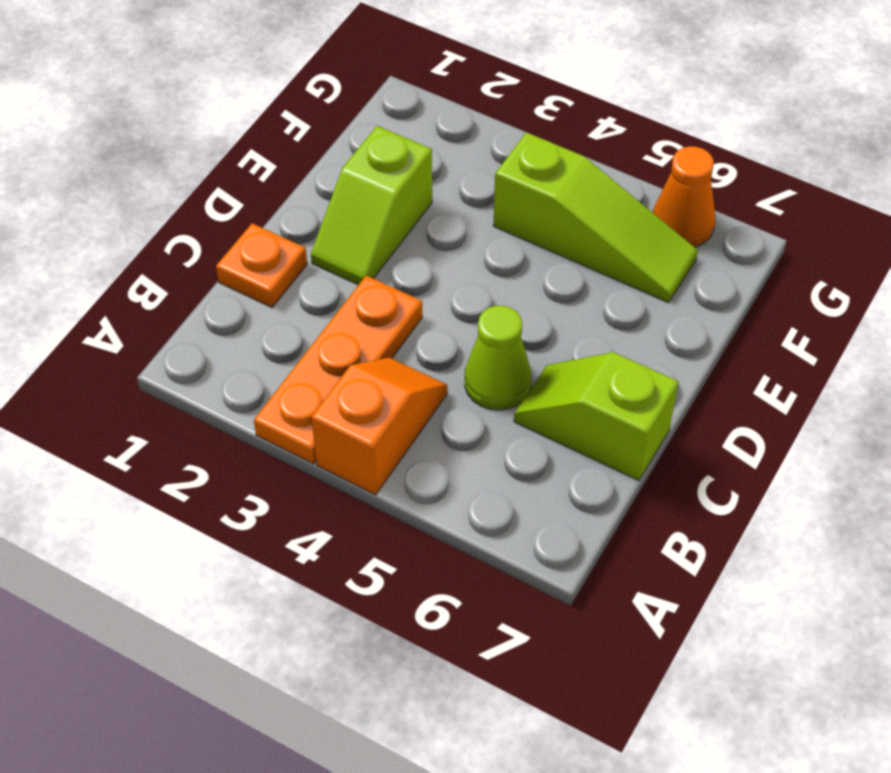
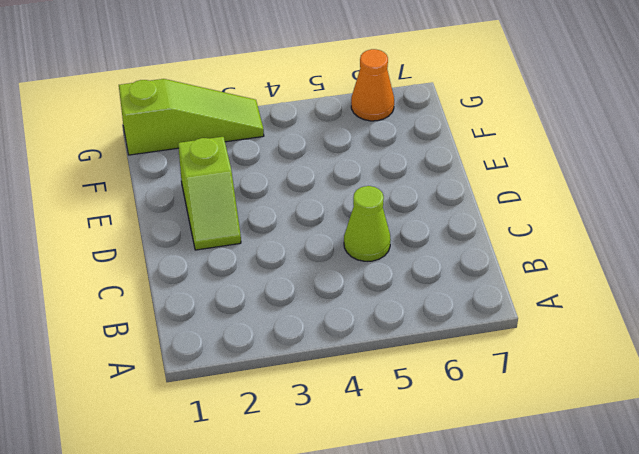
lime slope G1:G3 level 1 top 1 -> lime slope F4:F6 level 1 top 4
none -> orange plate A3:C3 level 1
none -> orange slope A4:B4 level 1 top A

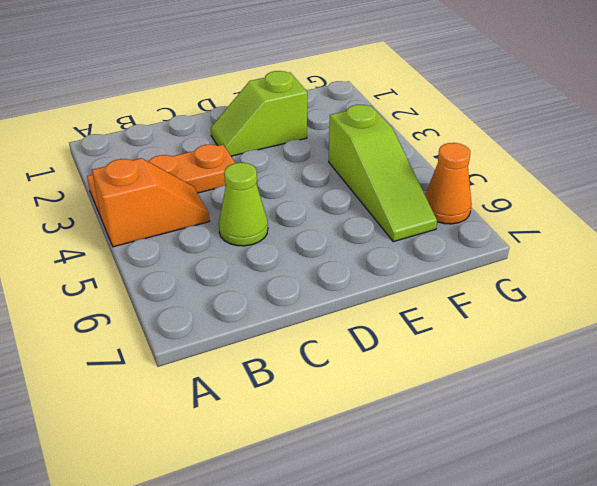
none -> orange plate C1 level 1
none -> lime slope C6:C7 level 1 top 7

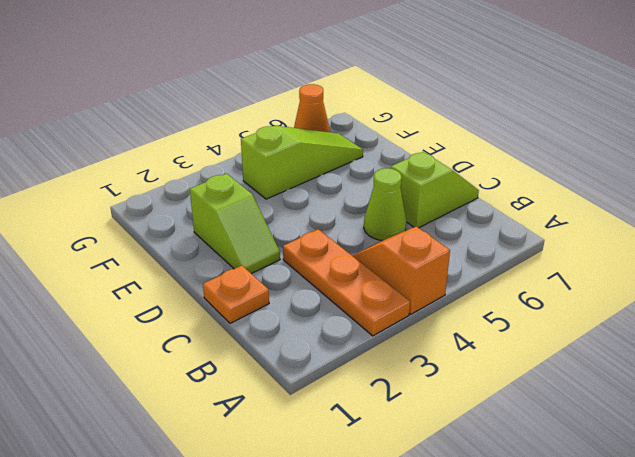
lime slope C6:C7 level 1 top 6 -> lime slope C6:C7 level 1 top 7

